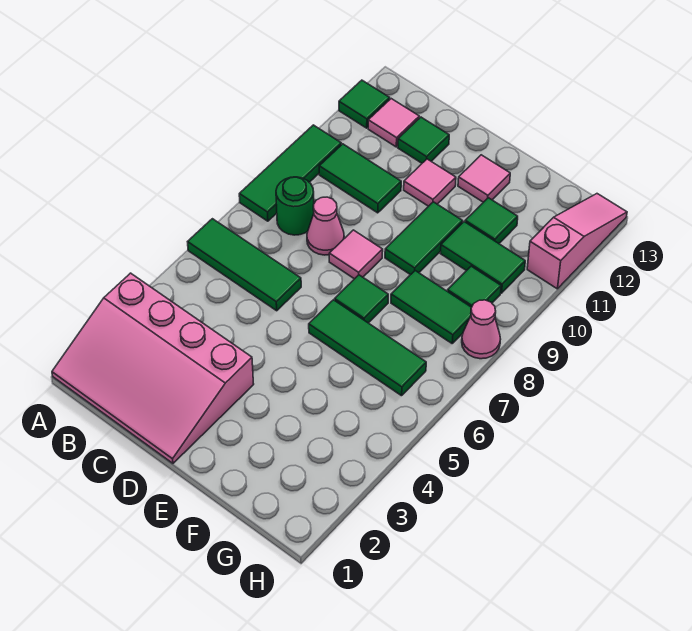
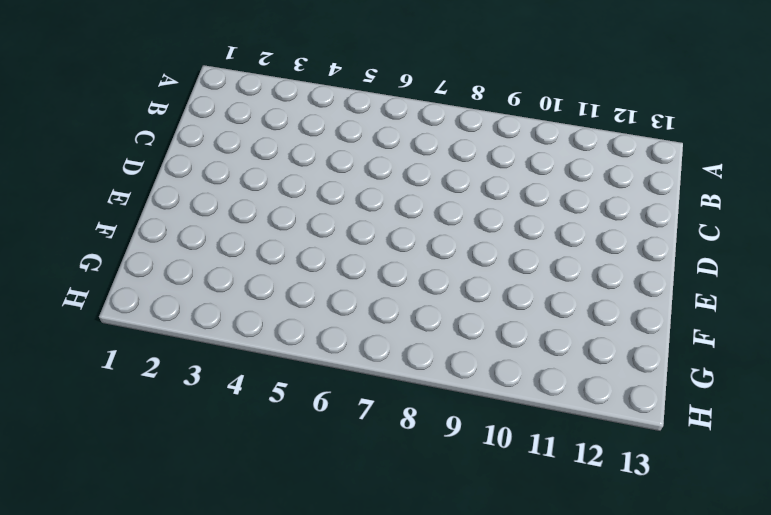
none -> pink slope A1:D3 level 1 top 3
none -> green tile A6:C6 level 1
none -> green tile A8:A10 level 1

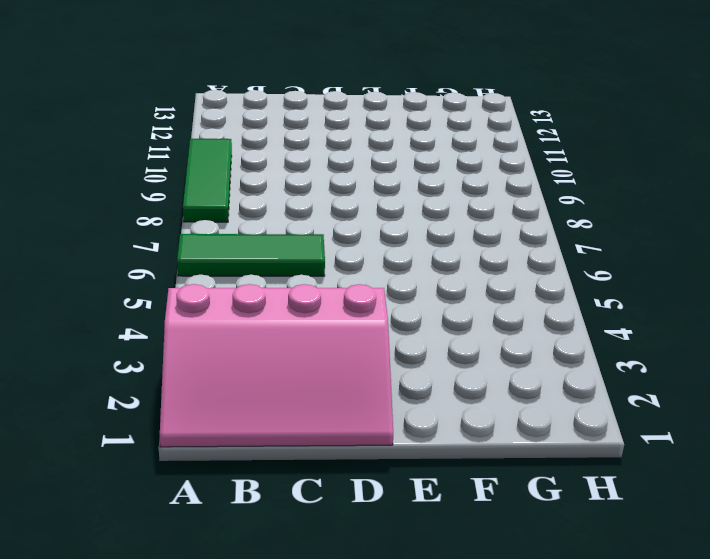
none -> green tile A12 level 1
none -> green round brick B8 level 1
none -> green tile B10:C10 level 1

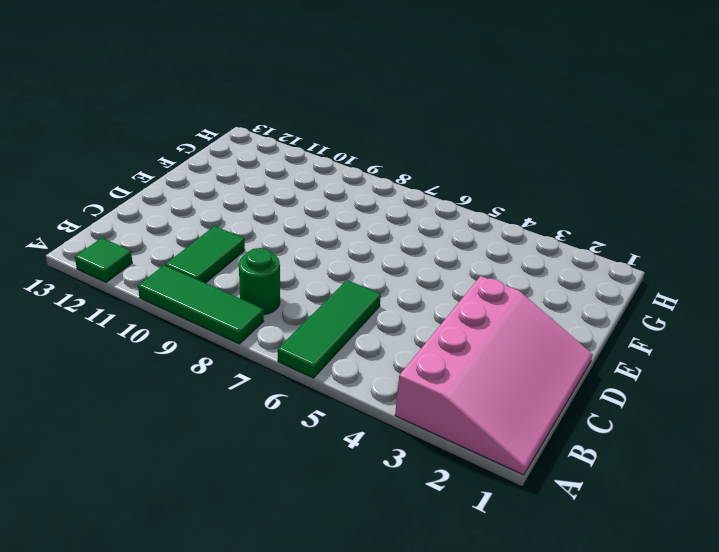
none -> pink tile B12 level 1
none -> pink cone C8 level 1
none -> green tile C12 level 1

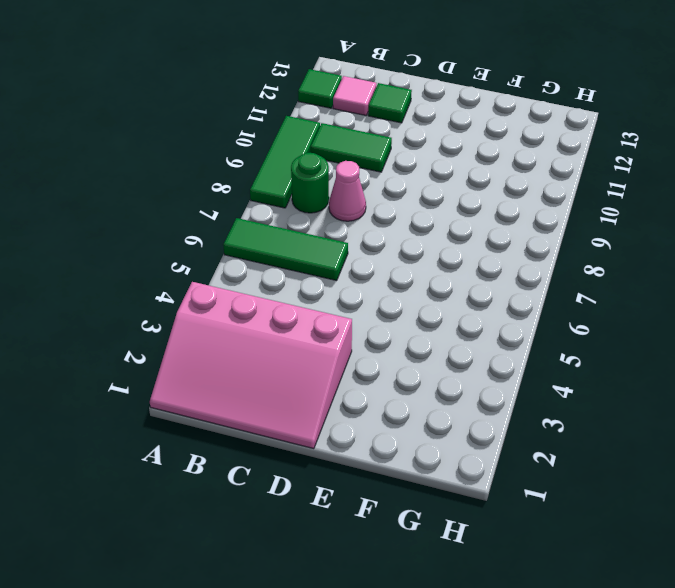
none -> pink tile D8 level 1
none -> pink tile D11 level 1
none -> green tile E6:G6 level 1

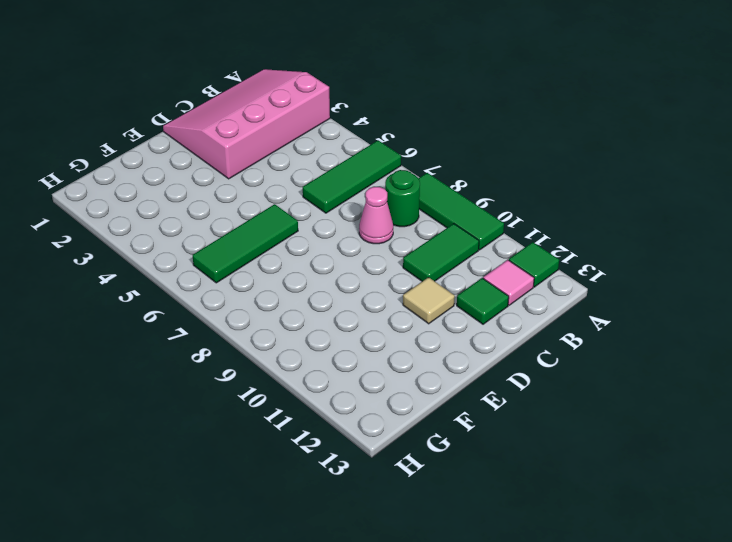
tan tile D11 level 1 -> pink tile D11 level 1
none -> pink tile D8 level 1
none -> green tile E7 level 1
none -> green tile E9:E10 level 1

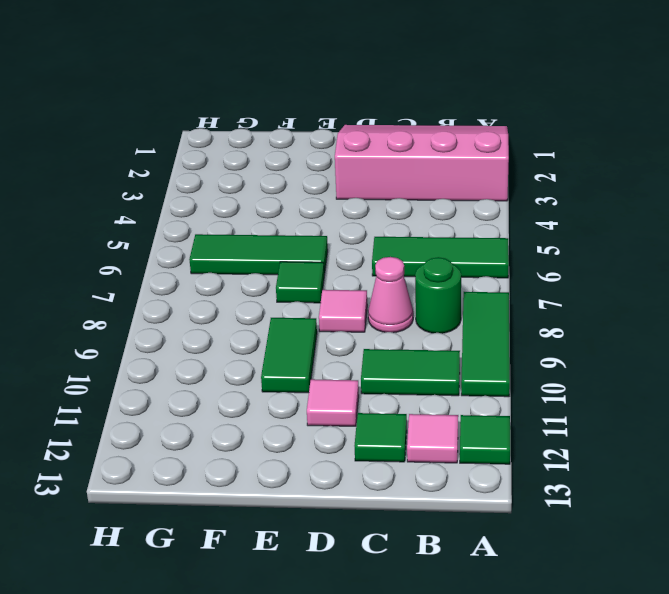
none -> pink tile E12 level 1
none -> green tile F8:G8 level 1
none -> green tile F10:G10 level 1

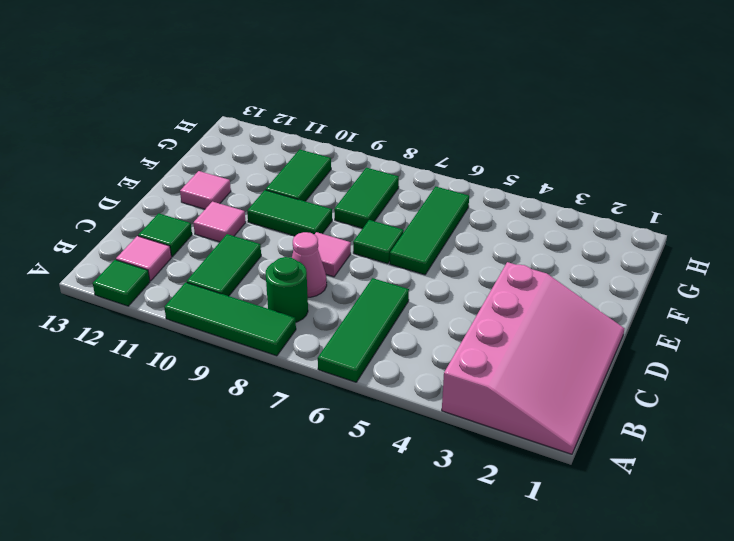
none -> green tile F11 level 1
none -> green tile G9 level 1
none -> pink cone H8 level 1

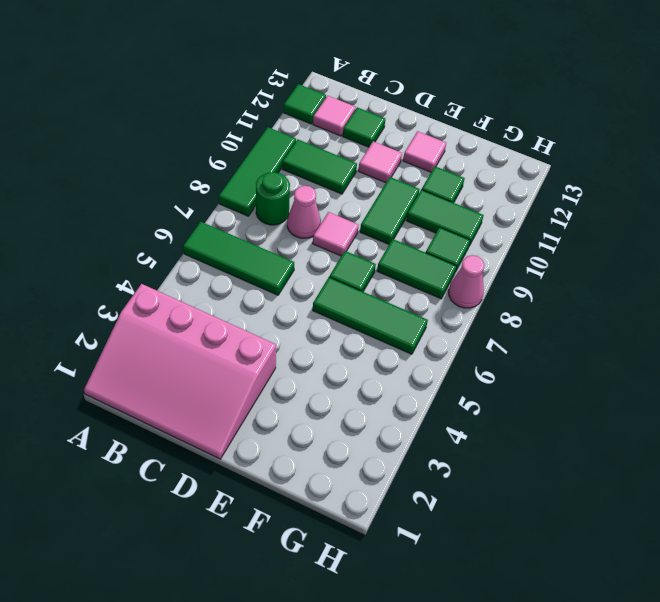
none -> pink slope H11:H13 level 1 top 11

